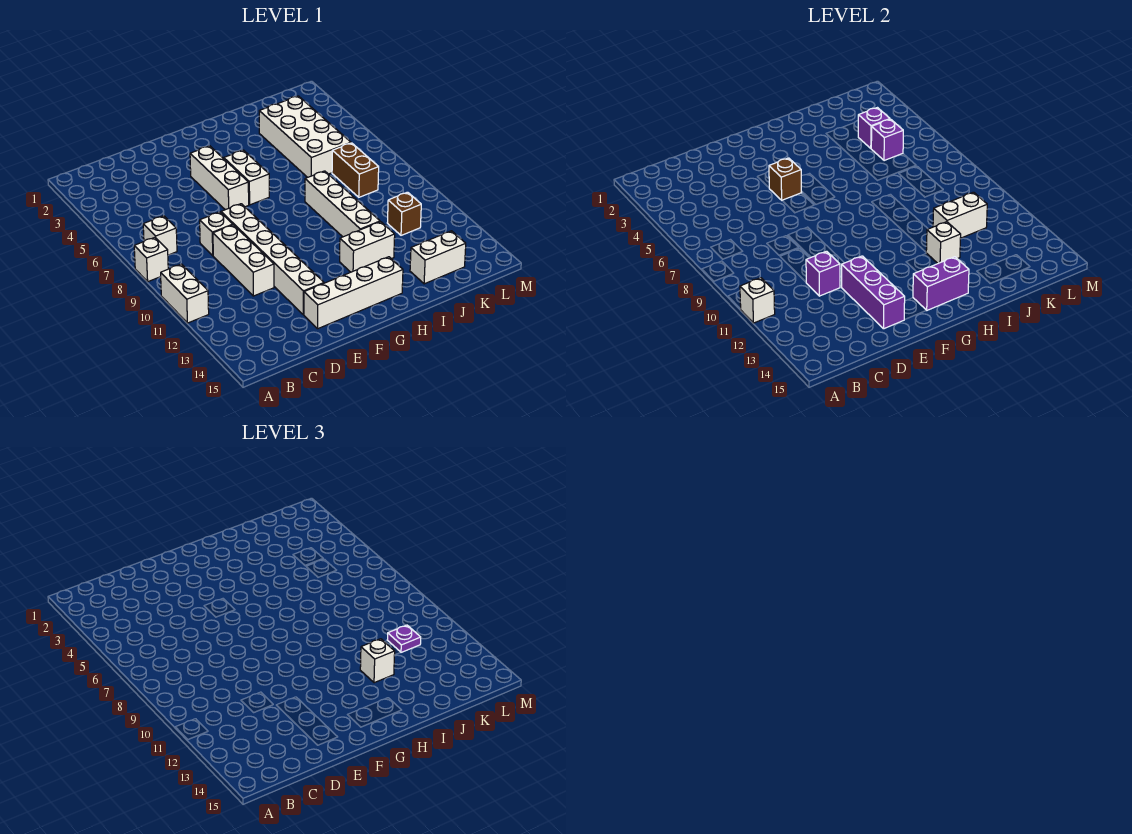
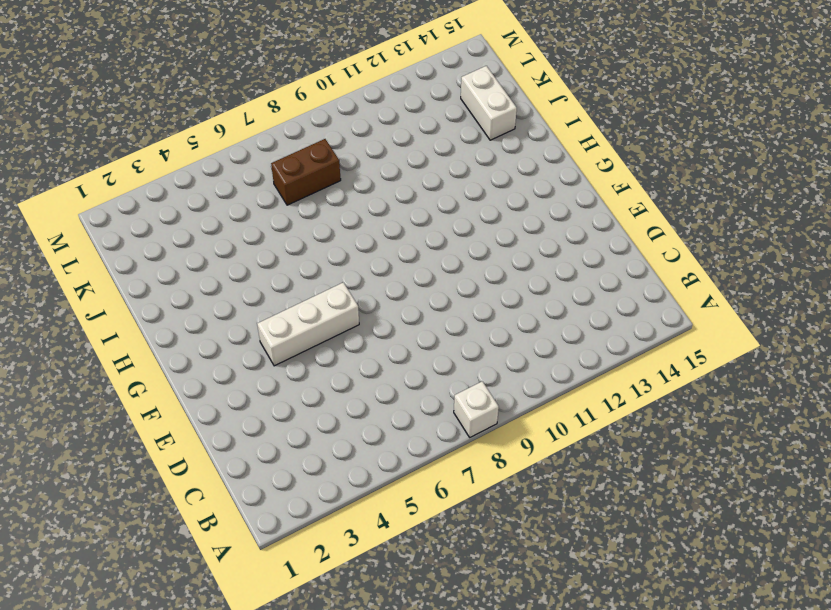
none -> white brick A10:A11 level 1
none -> white brick B7 level 1
none -> white brick D8 level 1

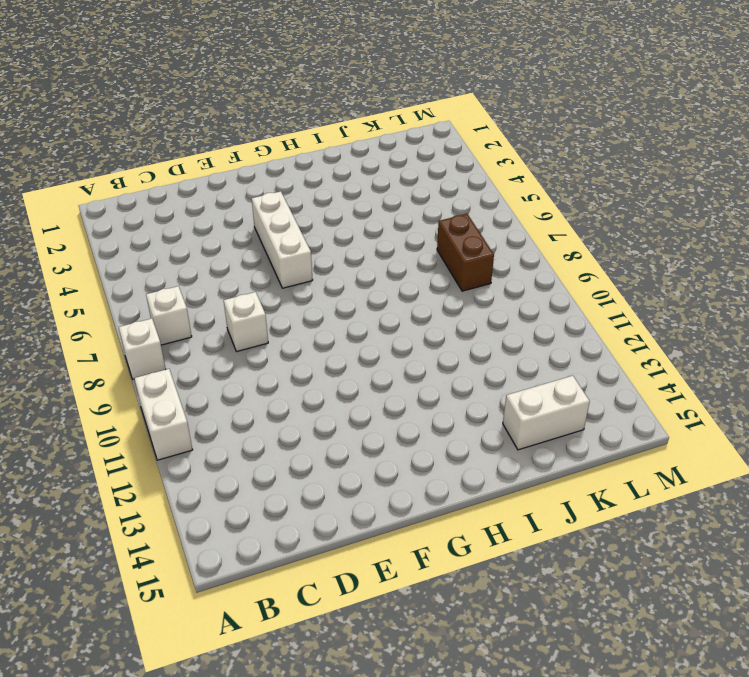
none -> white brick D9:D11 level 1
none -> white brick E8:E13 level 1
none -> white brick E14:H14 level 1

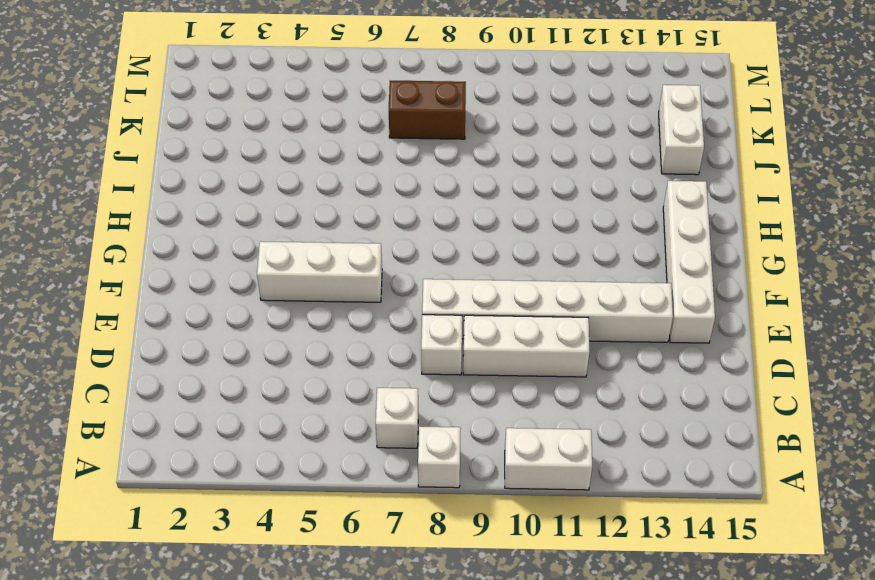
none -> white brick G5:G6 level 1
none -> white brick H12:I12 level 1
none -> white brick I8:I11 level 1

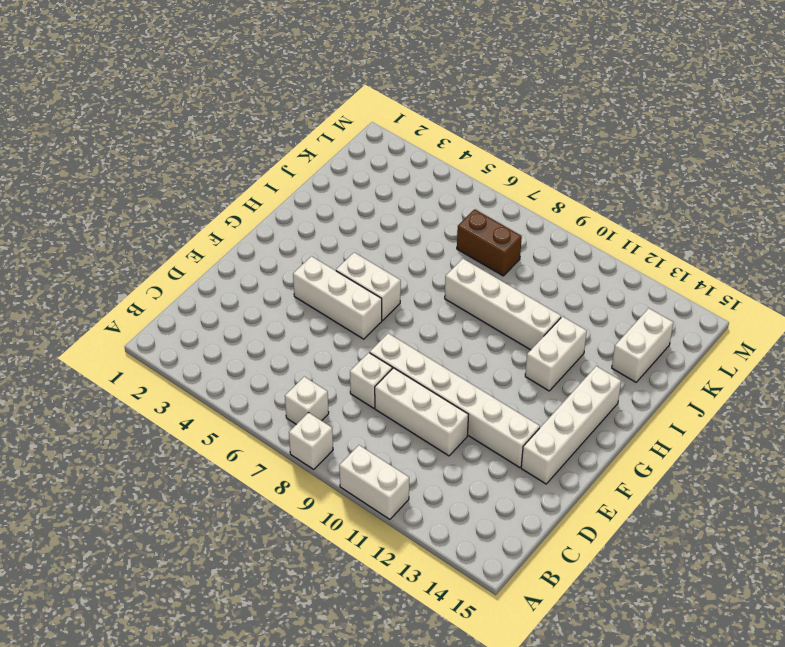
none -> white brick J3:K6 level 1
none -> brown brick K11 level 1
none -> white brick A11 level 2

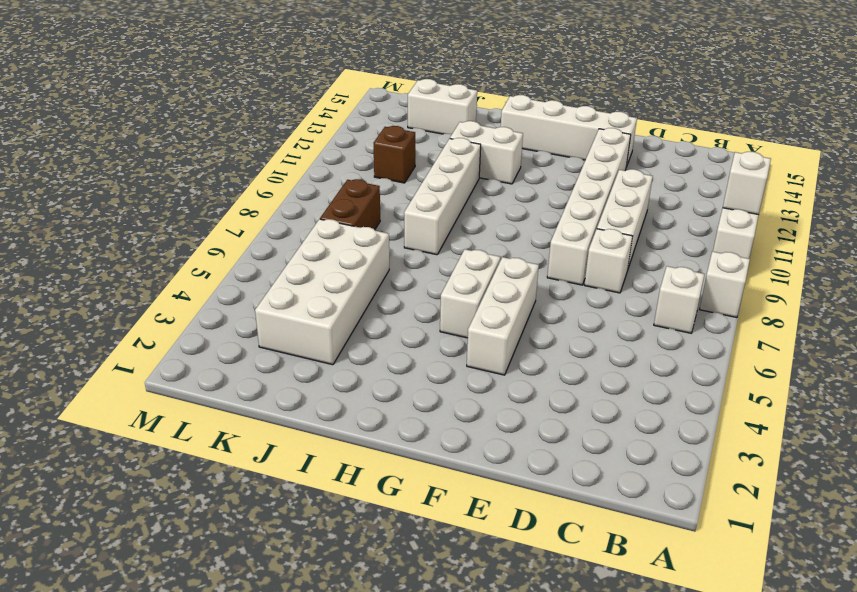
none -> purple brick D11 level 2
none -> purple brick E12:E14 level 2
none -> brown brick F5 level 2

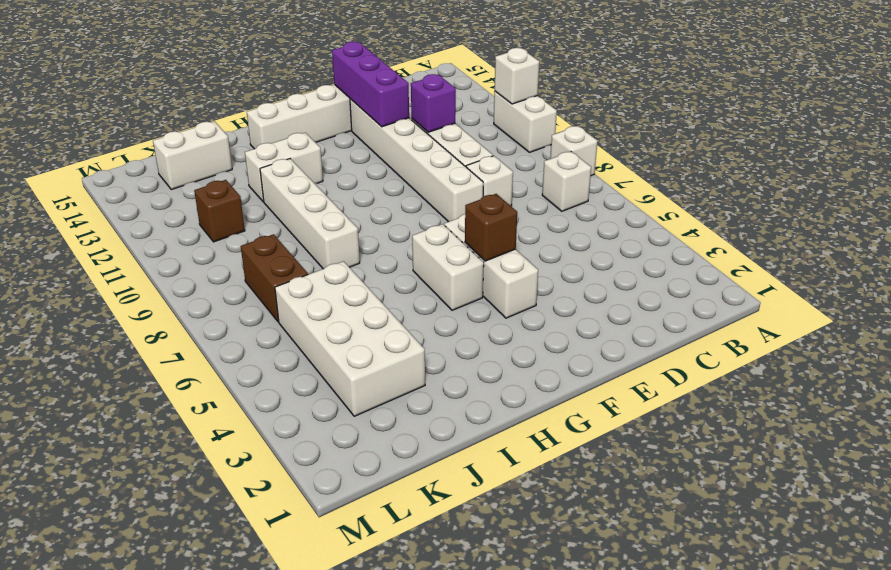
none -> purple brick G14:H14 level 2
none -> white brick I12 level 2
none -> white brick J11:K11 level 2

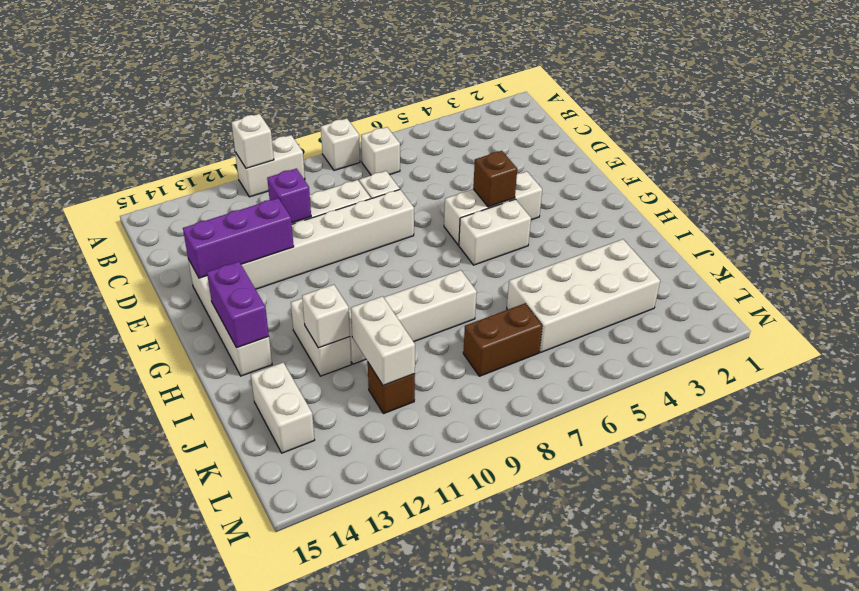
none -> purple brick K4 level 2
none -> purple brick K5 level 2
none -> white brick I12 level 3

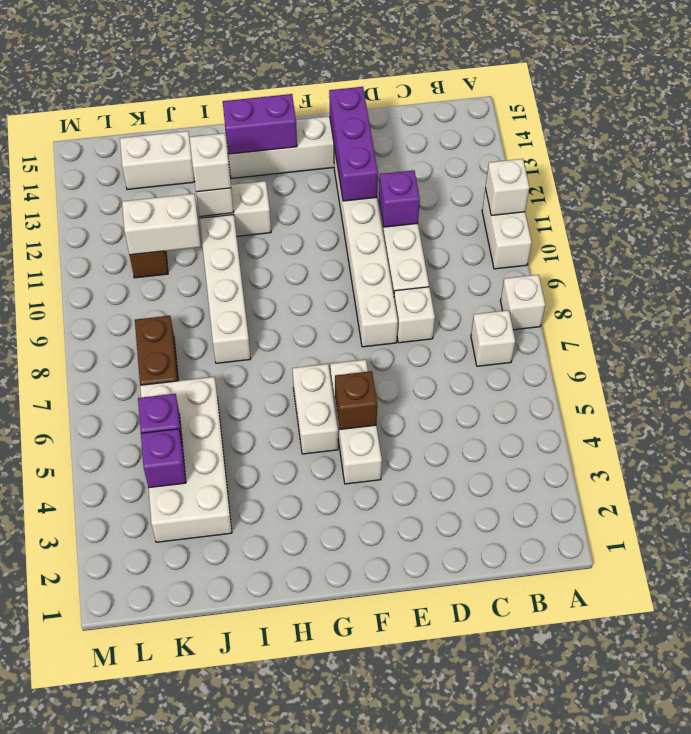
none -> purple plate K11 level 3

